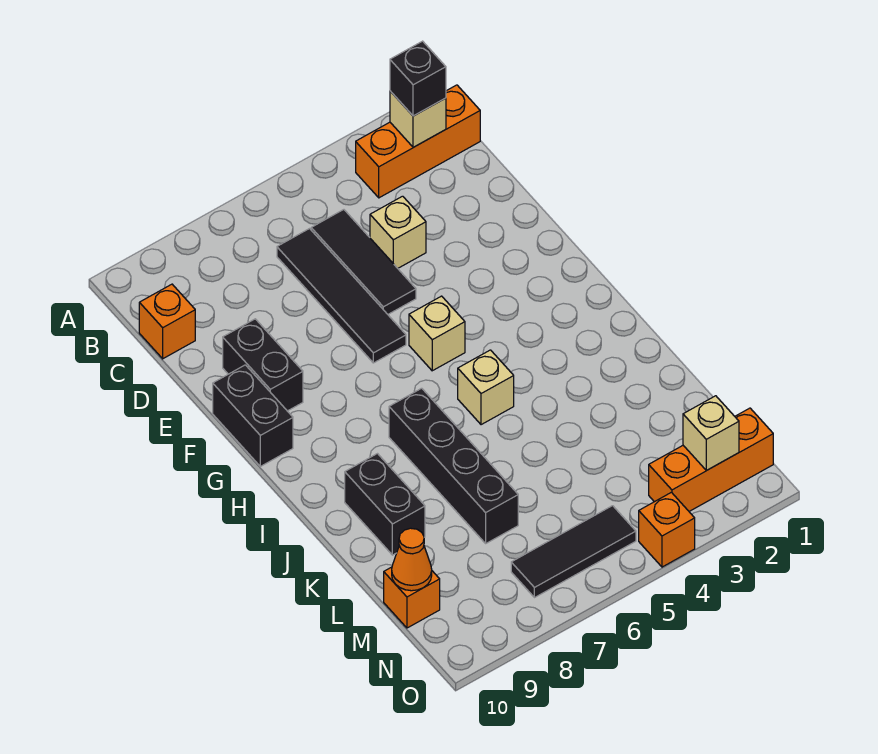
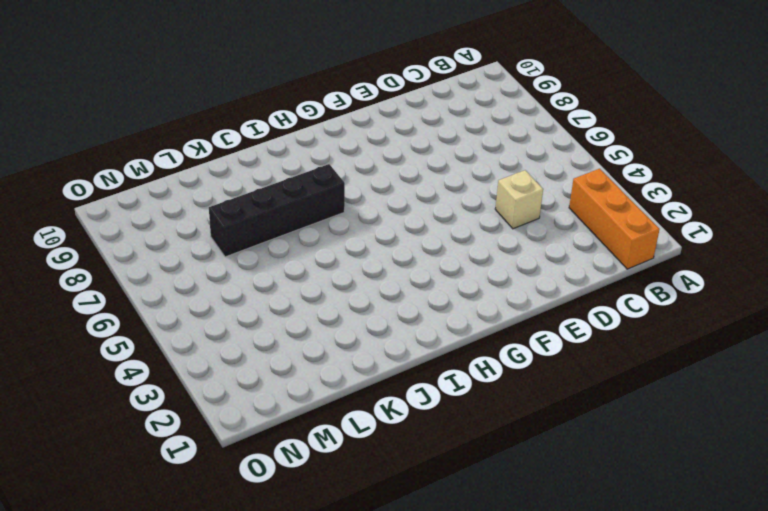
none -> black tile C5:E5 level 1
none -> black tile C6:F6 level 1
none -> orange brick C10 level 1

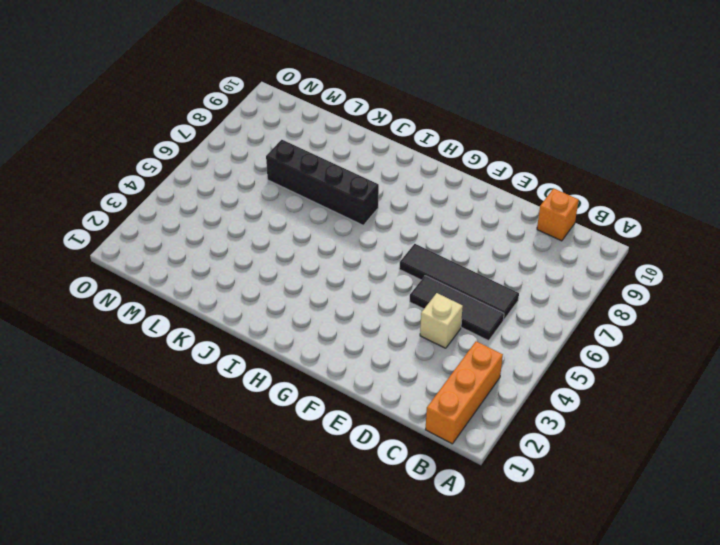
none -> black brick E9:F9 level 1
none -> black brick F10:G10 level 1
none -> tan brick G5 level 1

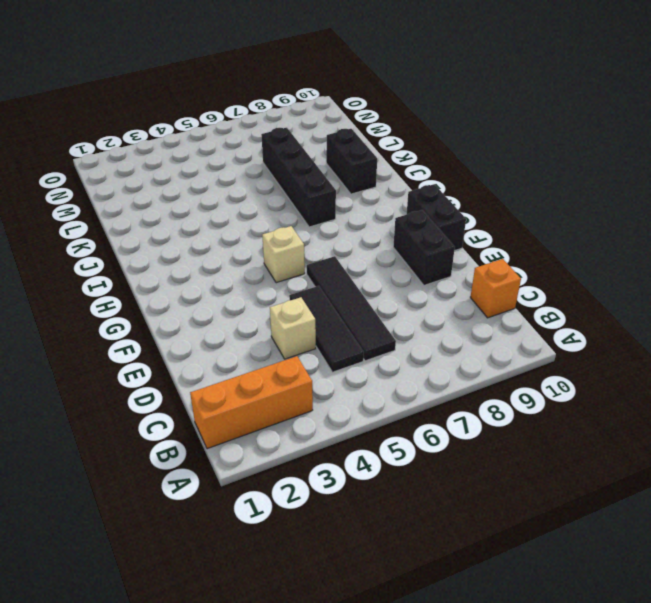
none -> tan brick I5 level 1
none -> orange brick M10 level 1
none -> orange brick N1:N3 level 1

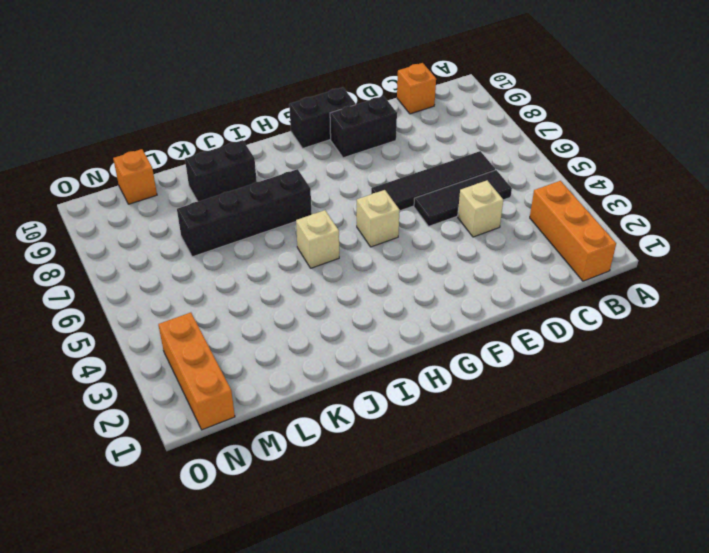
none -> black tile N5:N7 level 1
none -> orange brick O4 level 1
none -> tan brick B2 level 2

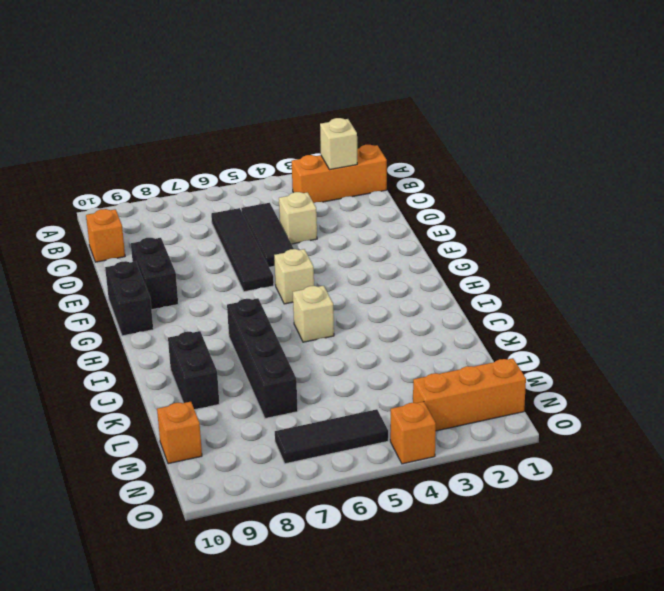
none -> orange cone M10 level 2
none -> tan brick N2 level 2
none -> black brick B2 level 3

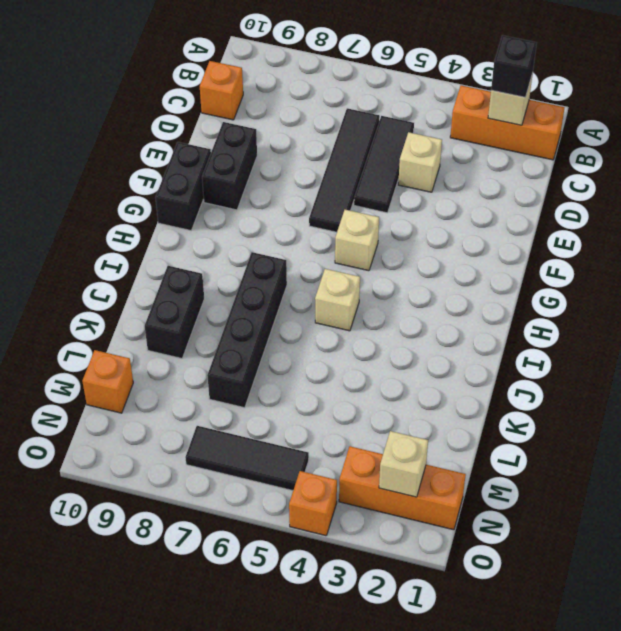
none -> orange cone M10 level 2

